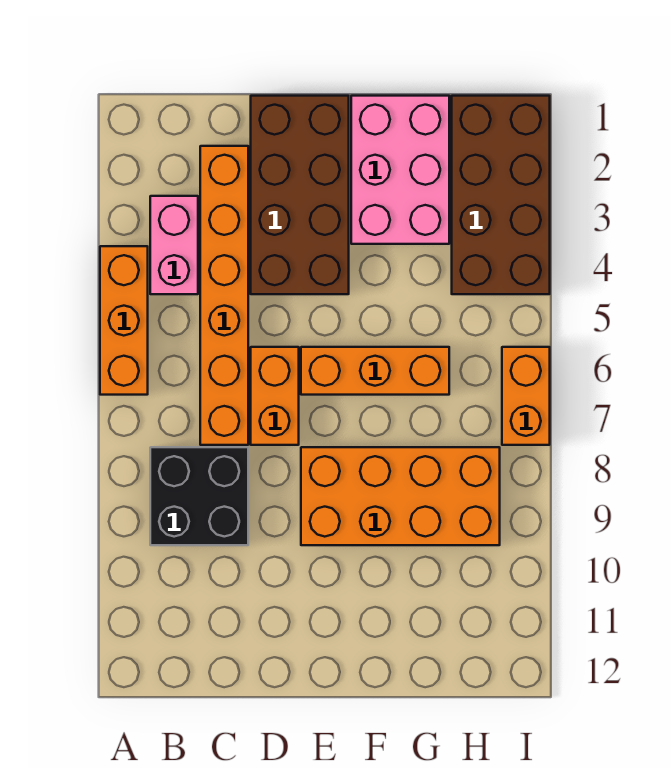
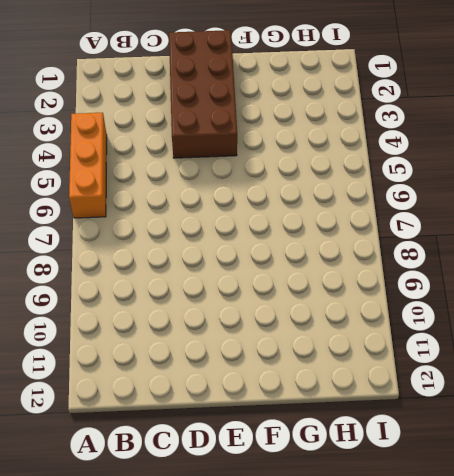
none -> pink brick B3:B4 level 1
none -> black brick B8:C9 level 1

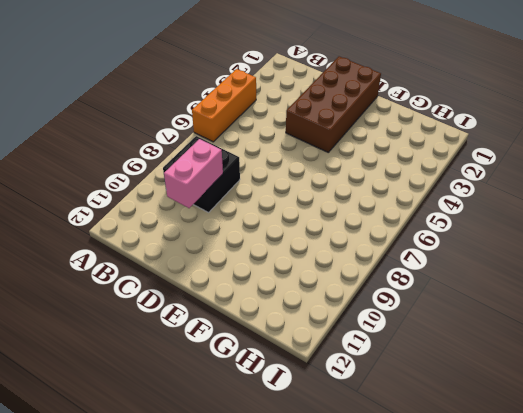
pink brick C9:C10 level 2 -> pink brick B3:B4 level 1
none -> orange brick C2:C7 level 1
none -> orange brick D6:D7 level 1

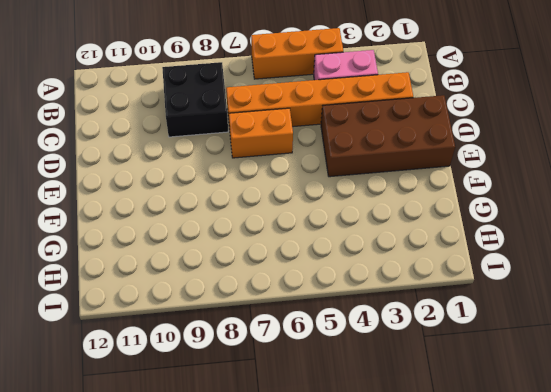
none -> orange brick E6:G6 level 1
none -> orange brick E8:H9 level 1

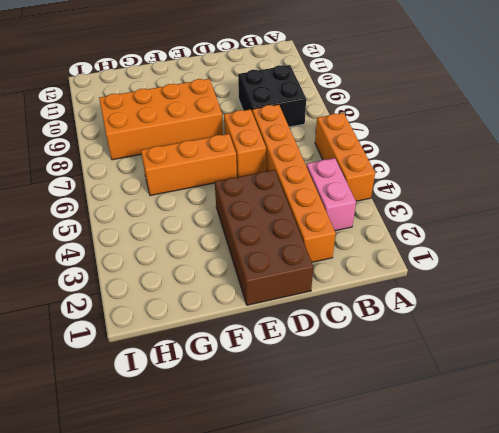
none -> pink brick F1:G3 level 1
none -> brown brick H1:I4 level 1

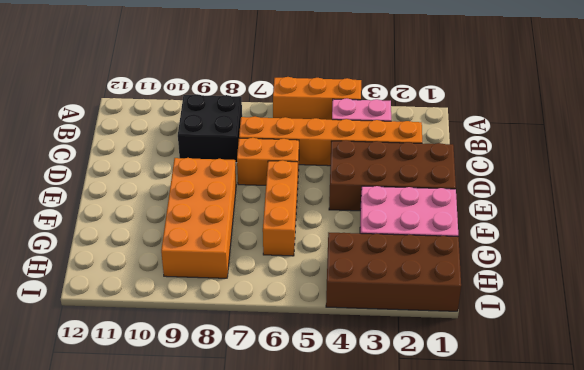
none -> orange brick I6:I7 level 1

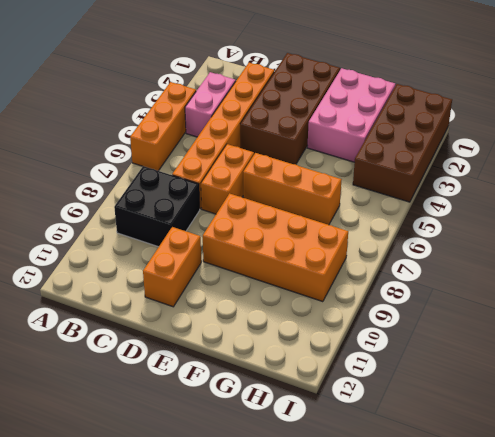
orange brick D10:D11 level 1 -> orange brick I6:I7 level 1

